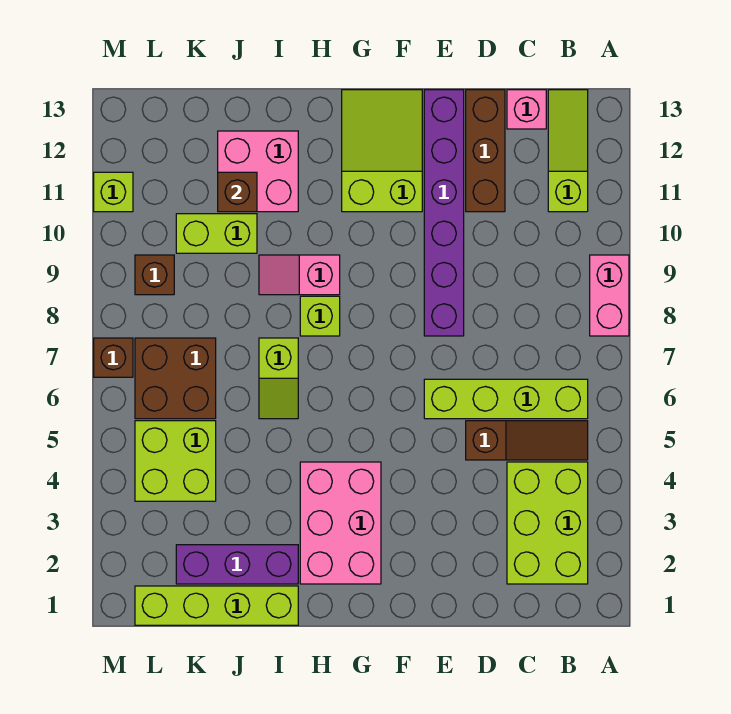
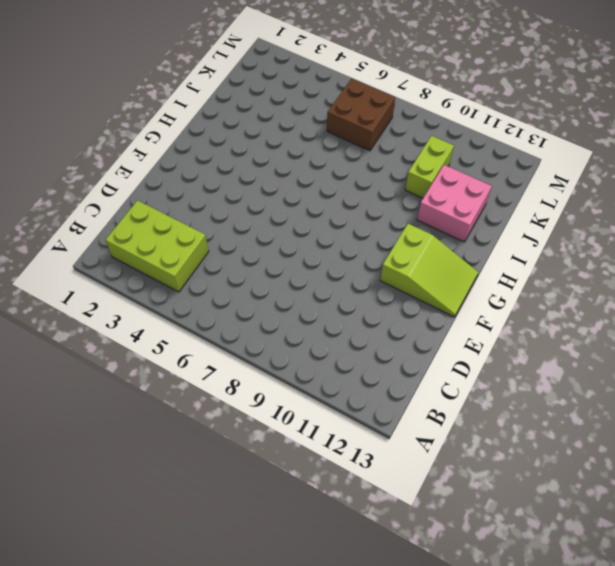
none -> pink brick A8:A9 level 1
none -> brown slope B5:D5 level 1 top D
none -> lime brick B6:E6 level 1

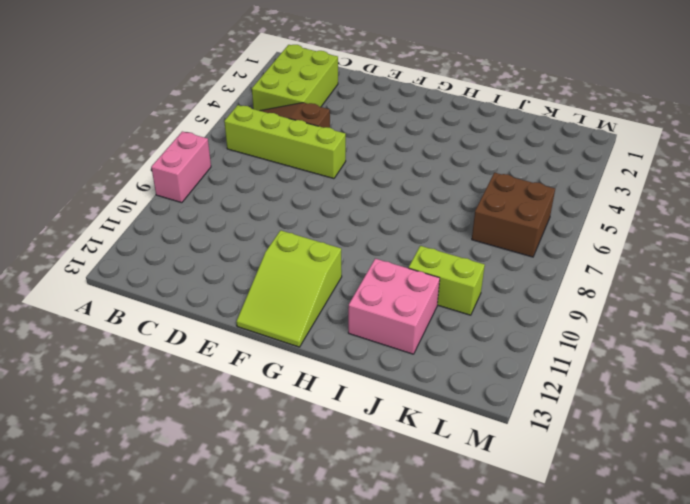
none -> lime slope B11:B13 level 1 top 11
none -> pink brick C13 level 1
none -> brown brick D11:D13 level 1

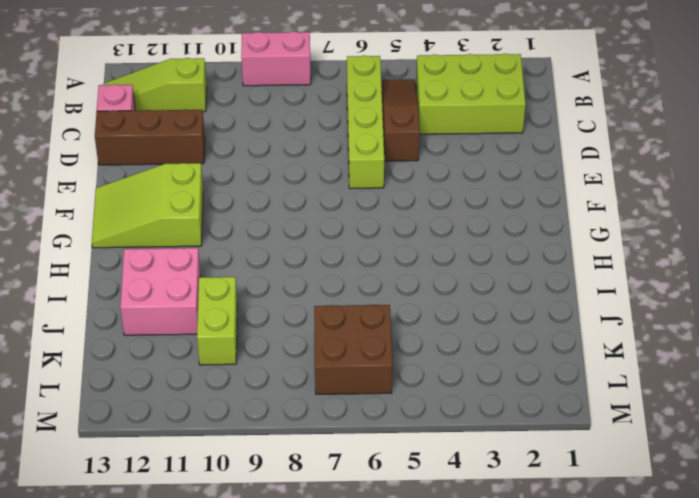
none -> purple brick E8:E13 level 1
none -> pink brick G2:H4 level 1
none -> lime brick H8 level 1

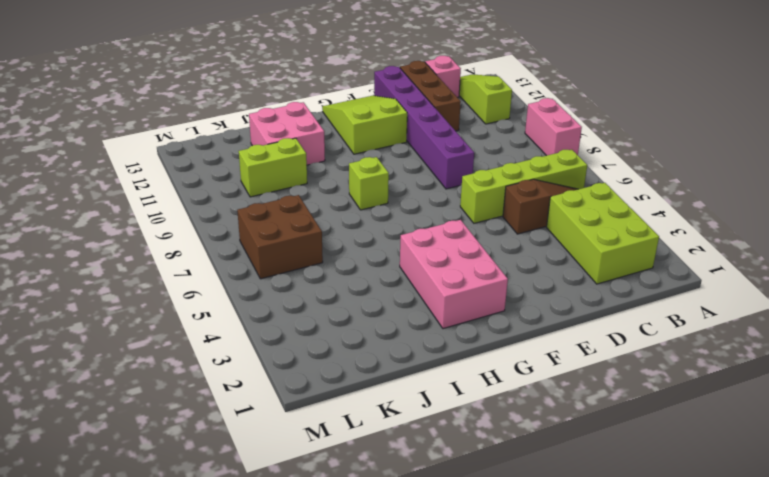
none -> pink slope H9:I9 level 1 top H
none -> lime brick I1:L1 level 1
none -> purple brick I2:K2 level 1

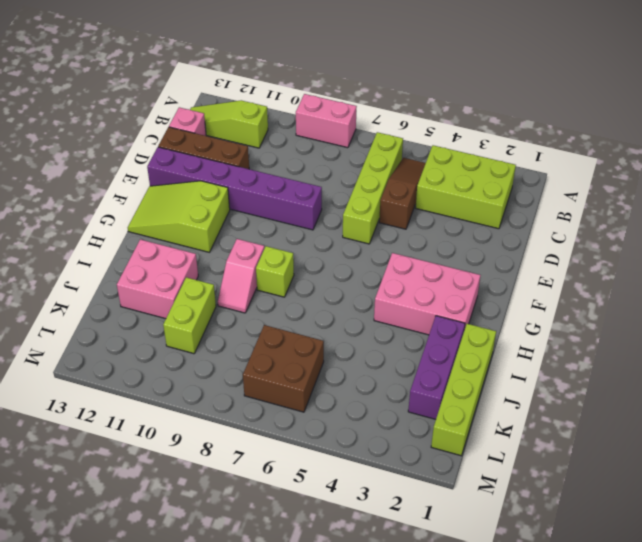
none -> lime slope I6:I7 level 1 top 7
none -> lime brick K4:L5 level 1
none -> brown brick L9 level 1

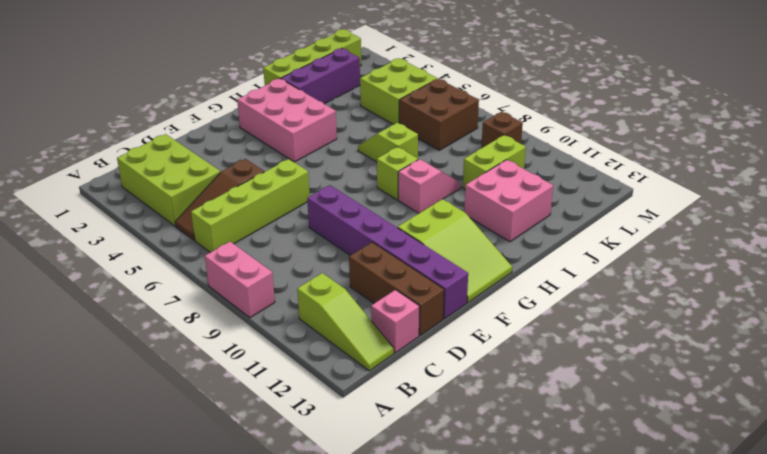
none -> brown brick M7 level 1
none -> lime brick M11 level 1
none -> brown brick J11 level 2

